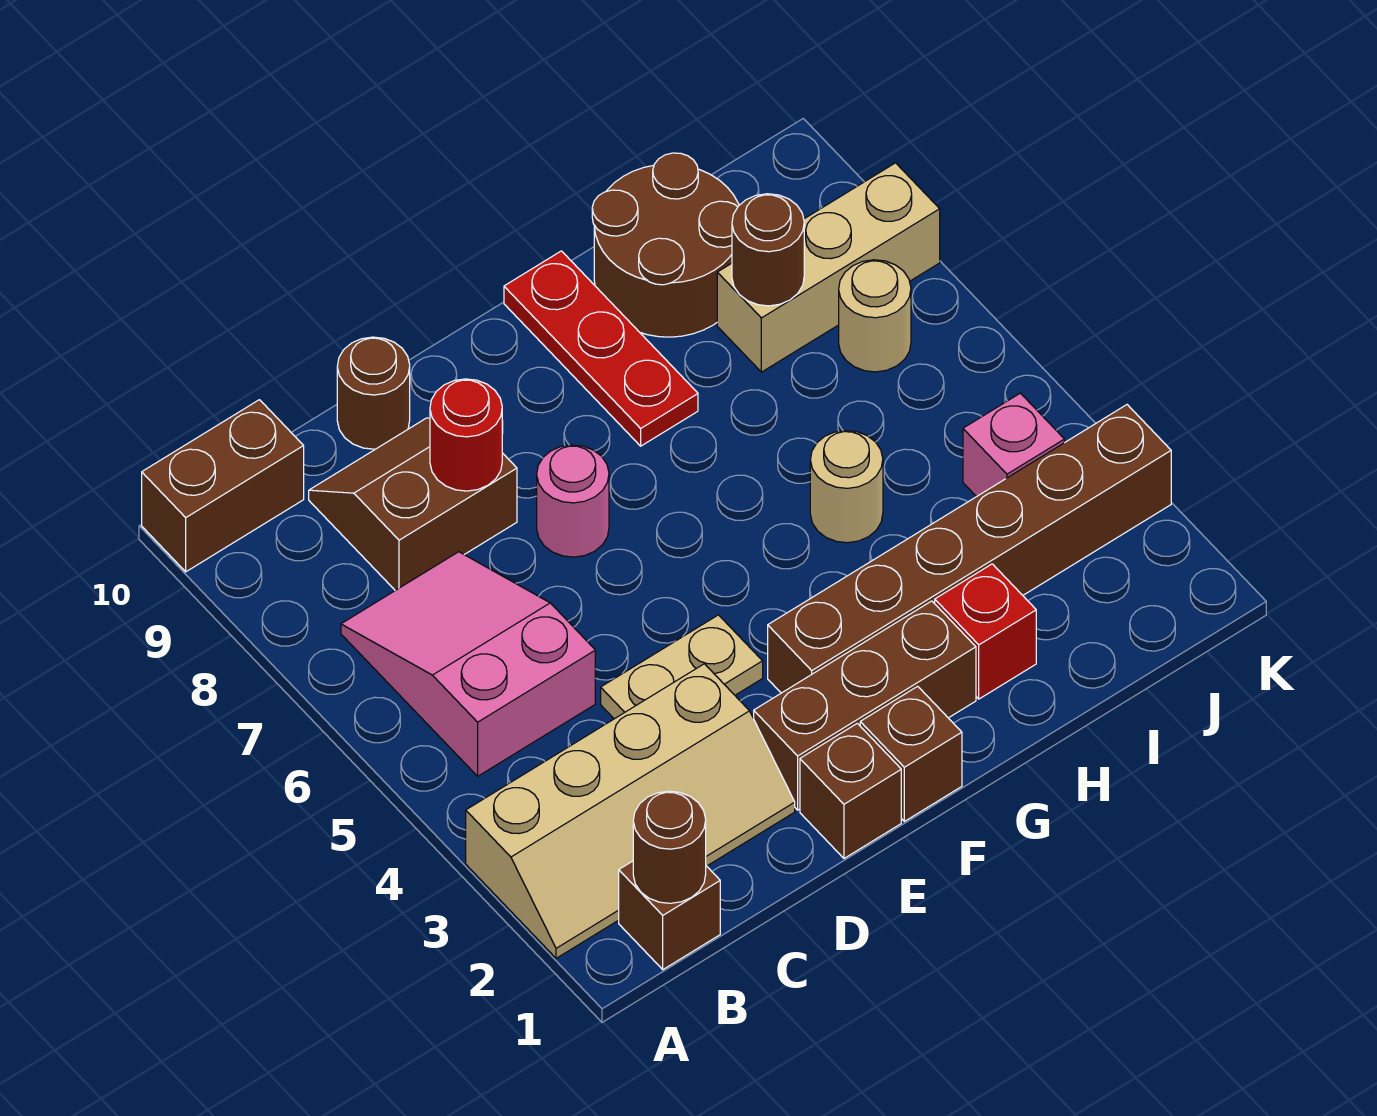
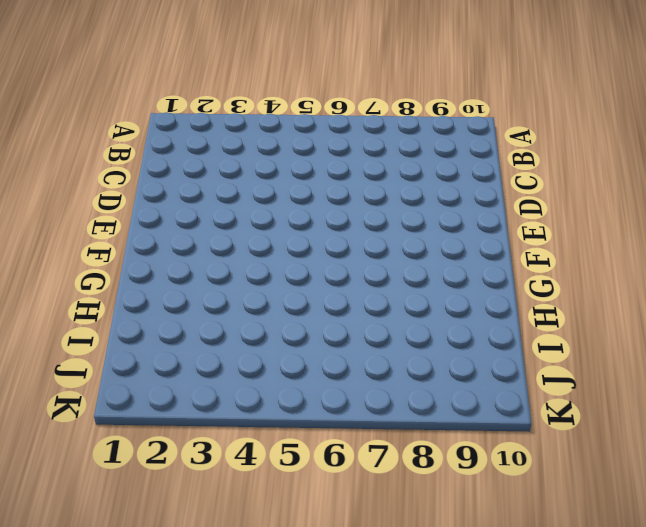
none -> tan slope A2:D3 level 1 top 3
none -> brown brick A10:B10 level 1
none -> brown brick B1 level 1

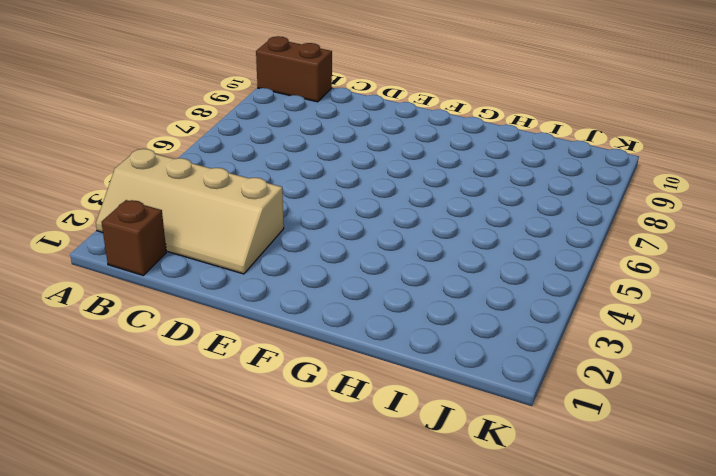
none -> pink slope B5:C7 level 1 top 5
none -> brown slope C8:D9 level 1 top 8
none -> tan plate D4:E4 level 1

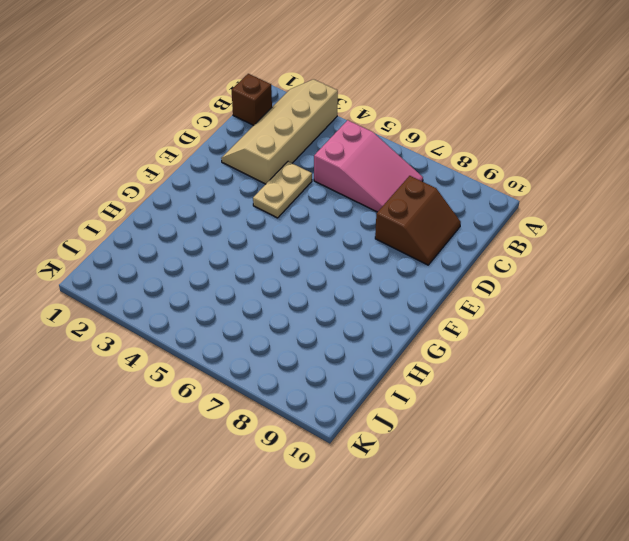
none -> brown brick A10:B10 level 1
none -> brown round brick D10 level 1
none -> brown brick E1 level 1

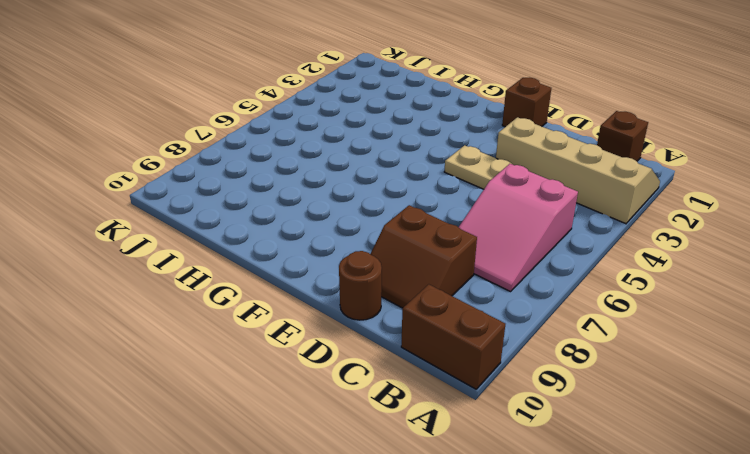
none -> brown brick E2:G2 level 1
none -> pink round brick E7 level 1
none -> brown brick F1 level 1

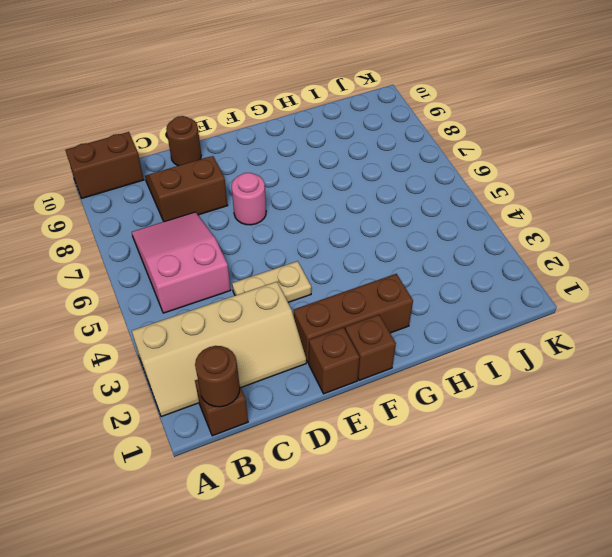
none -> brown brick F3:K3 level 1
none -> red plate G8:G10 level 1
none -> red brick H2 level 1

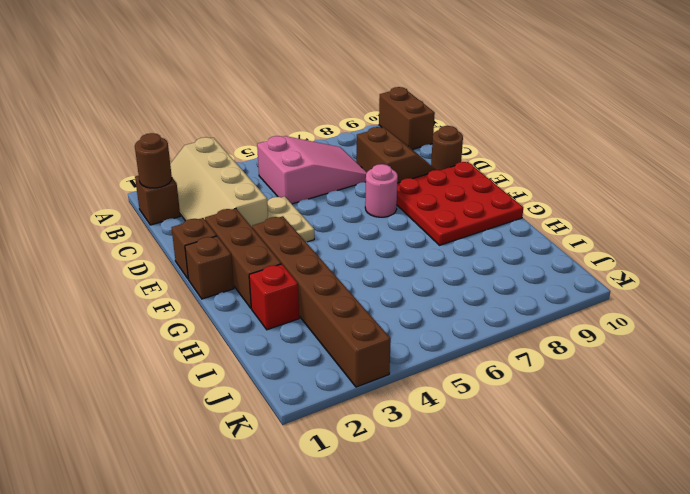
red plate E8:G10 level 1 -> red plate G8:G10 level 1
none -> tan round brick H5 level 1
none -> brown round brick H9:I10 level 1
none -> tan brick I8:K8 level 1

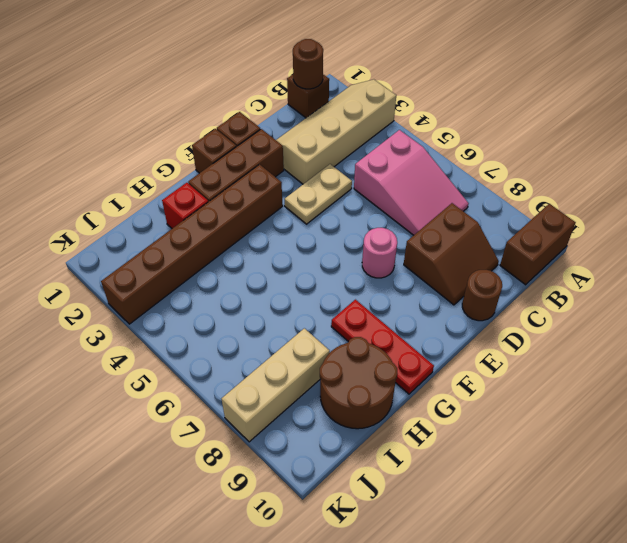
none -> tan round brick H5 level 1
none -> pink brick J4 level 1
none -> tan round brick J7 level 1

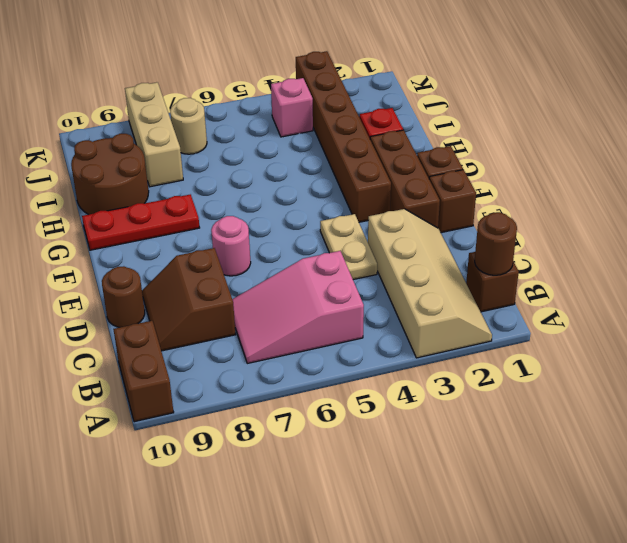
none -> tan round brick H5 level 1
none -> red round brick D8 level 2
none -> brown round brick I8 level 2

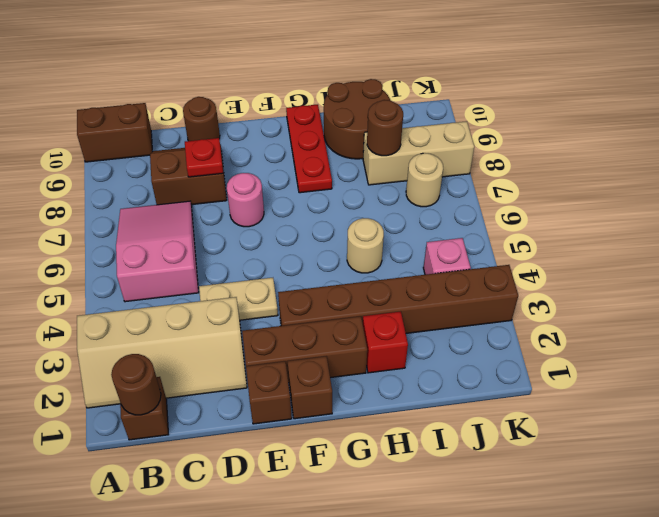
red plate D8 level 2 -> red round brick D8 level 2

